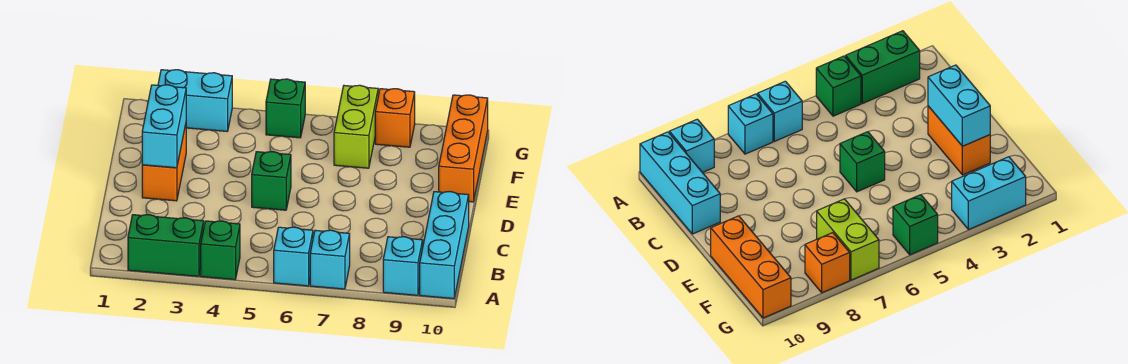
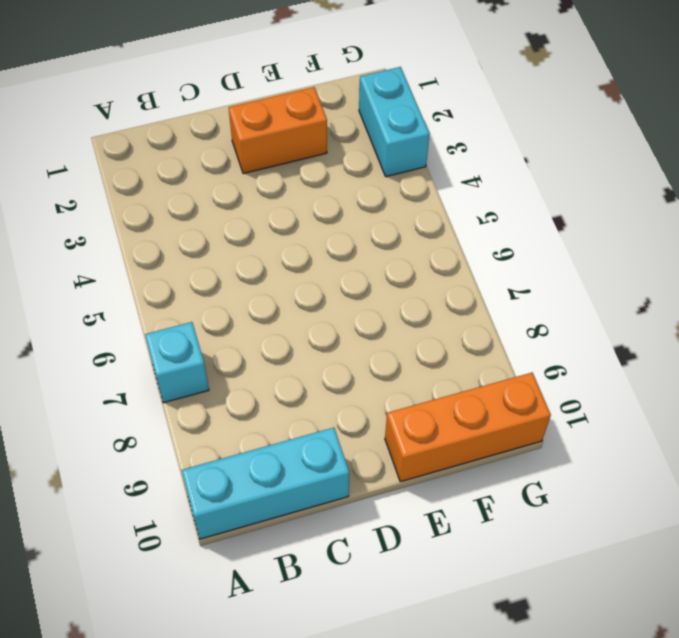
none -> green brick A2:A3 level 1
none -> green brick A4 level 1
none -> cyan brick A6 level 1

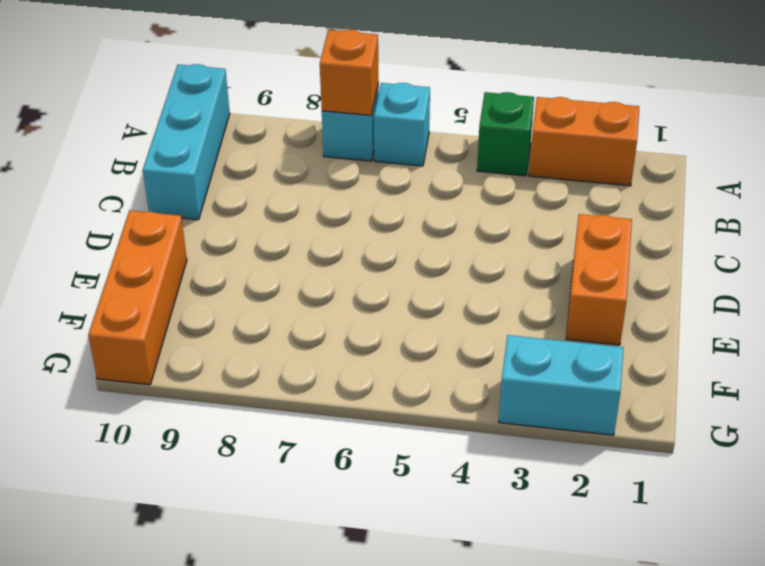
orange brick A2:A3 level 1 -> green brick A2:A3 level 1
orange brick A7 level 2 -> orange brick G8 level 1
none -> cyan brick A9 level 1
none -> green brick D5 level 1
none -> lime brick F7:G7 level 1

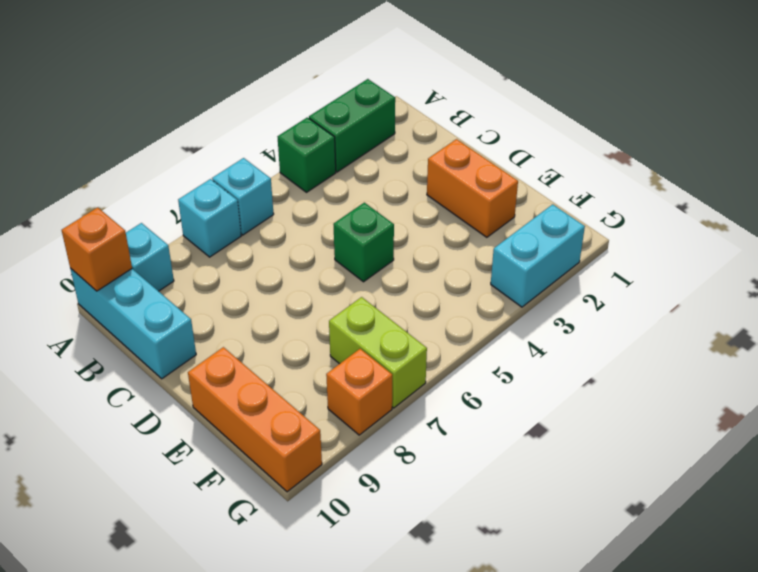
orange brick A10 level 2 -> none
none -> green brick G5 level 1
none -> cyan brick D2:E2 level 2

